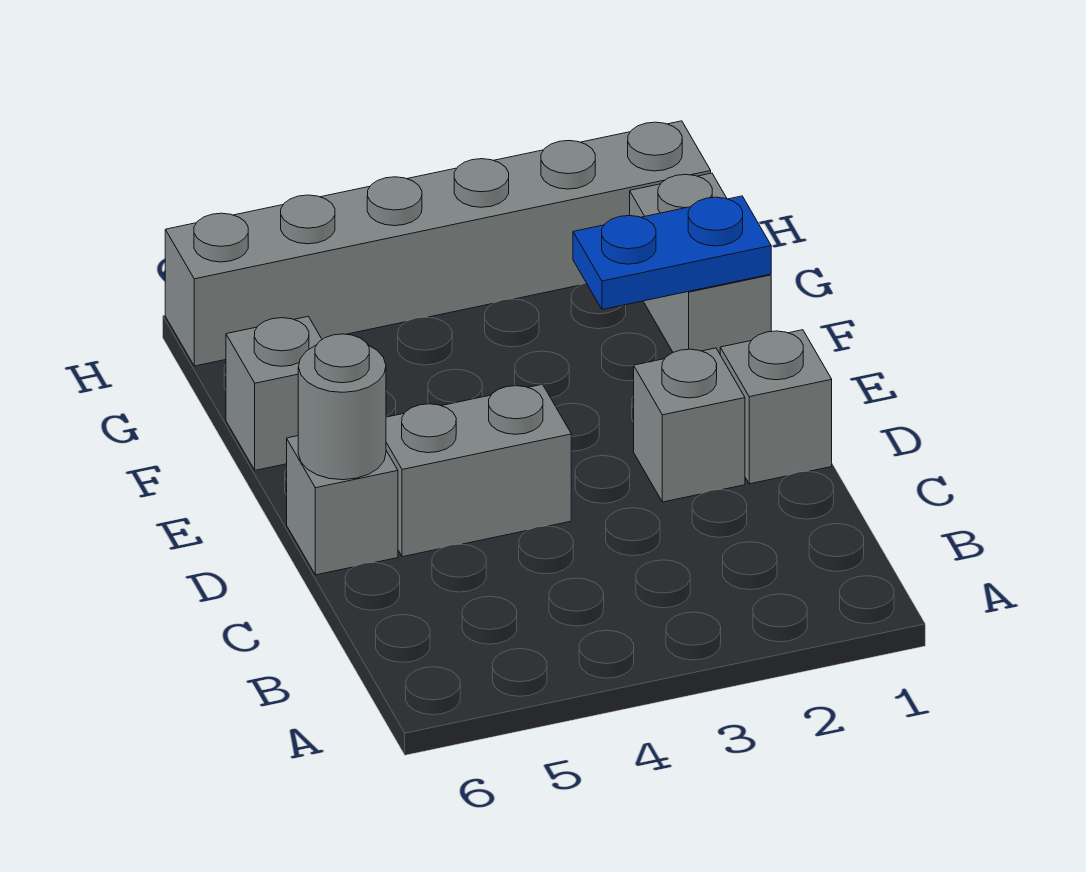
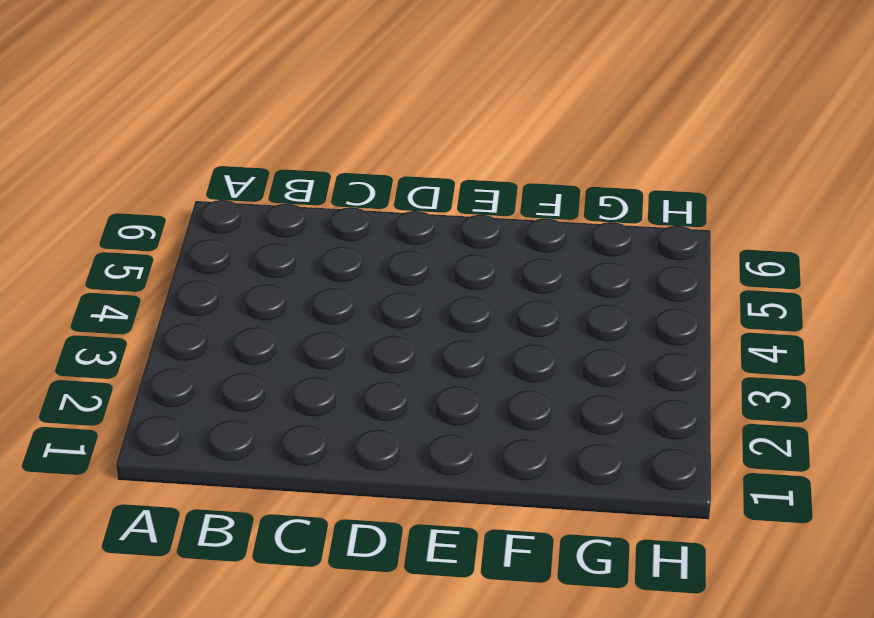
none -> grey brick D1 level 1
none -> grey brick D2 level 1

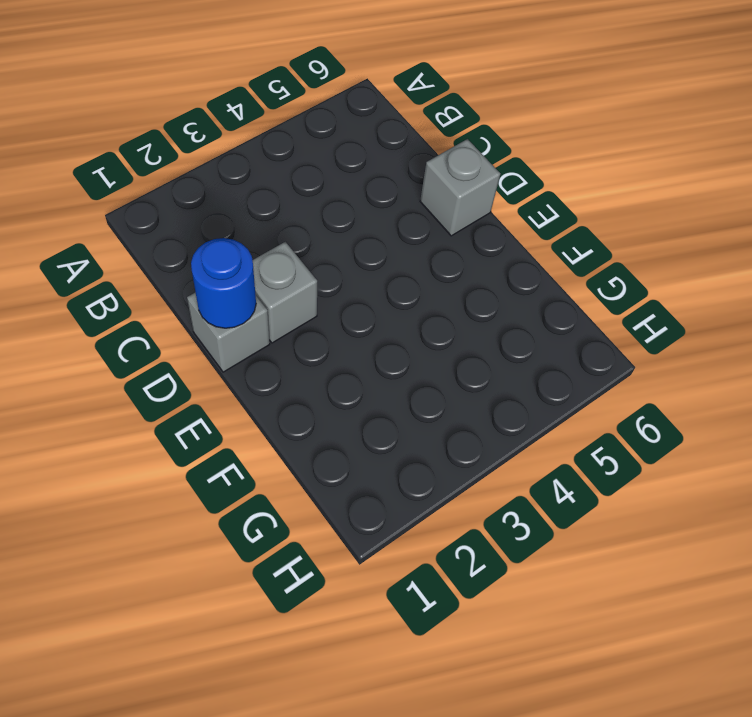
blue round brick D1 level 2 -> none
none -> grey brick D4:D5 level 1
none -> grey brick F1:G1 level 1

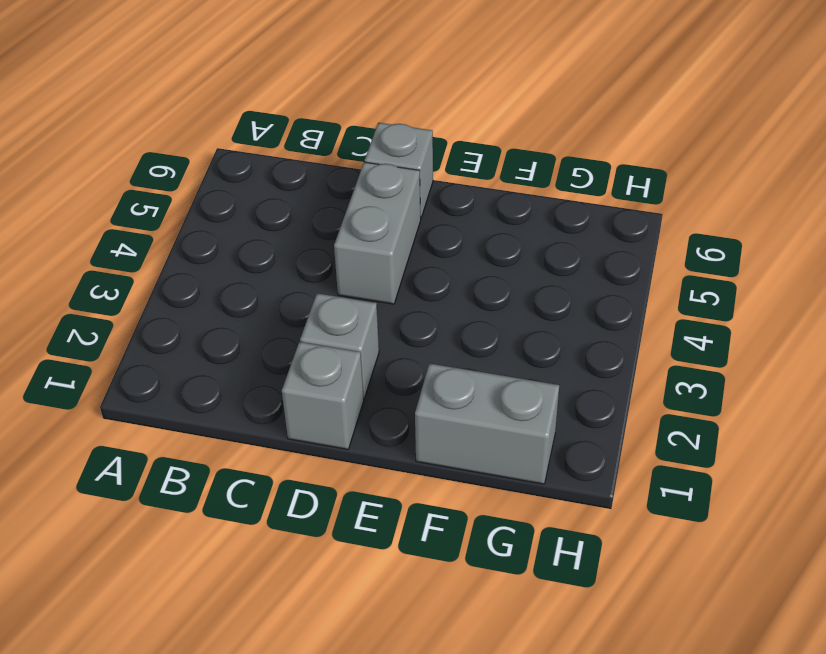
none -> grey brick F6 level 1
none -> grey brick H1:H6 level 1

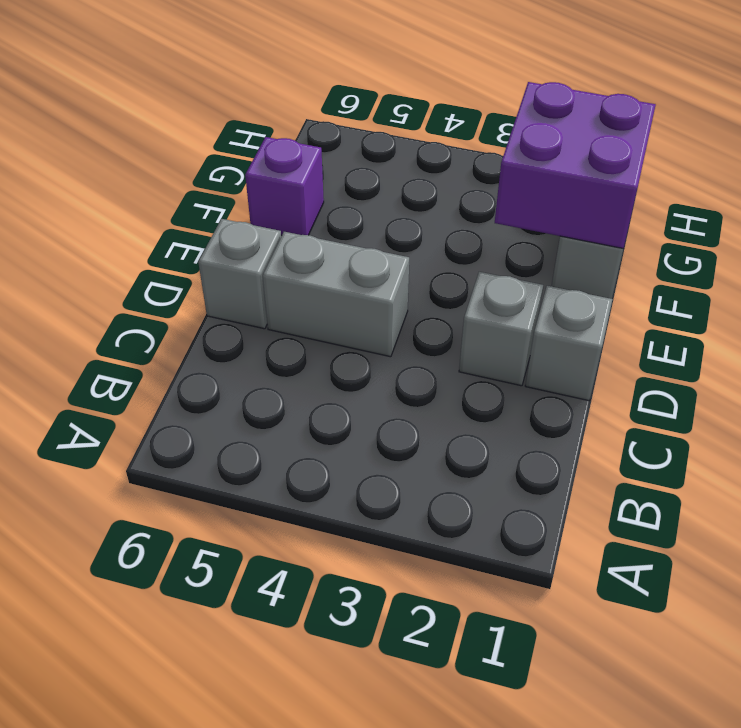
purple brick F1:G2 level 2 -> blue plate F1:F2 level 2
purple brick F6 level 1 -> grey brick F6 level 1
none -> grey brick H1:H6 level 1
none -> grey round brick D6 level 2

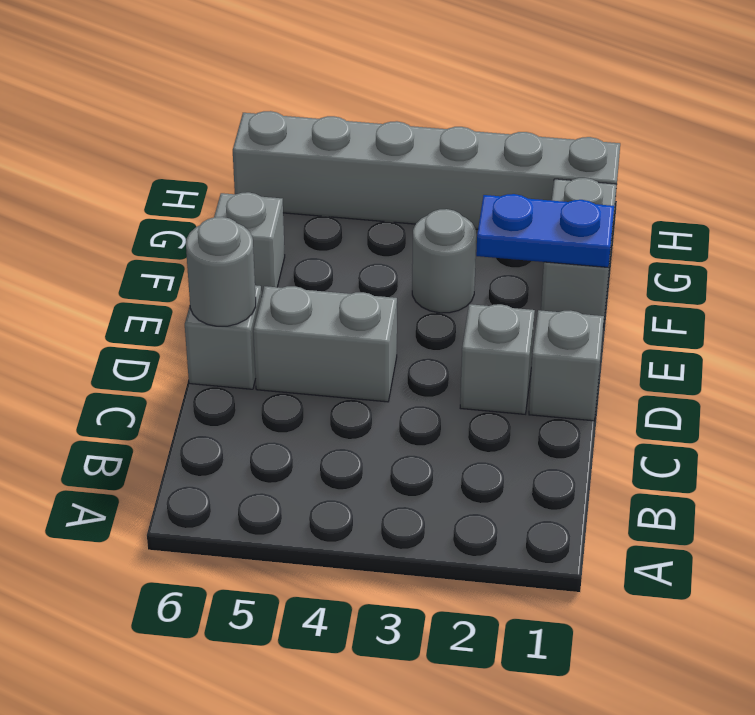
grey round brick F3 level 1 -> none

